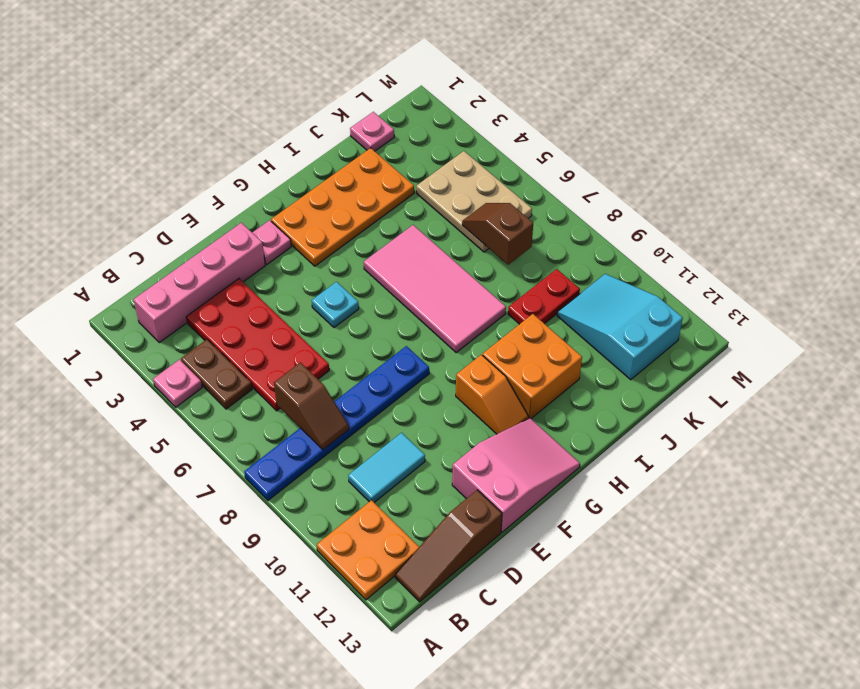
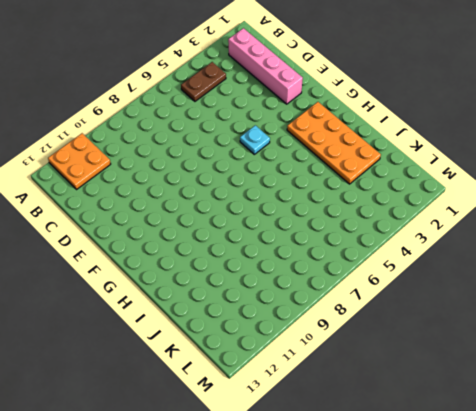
none -> pink plate A4 level 1
none -> blue plate A8:F8 level 1
none -> brown slope B13:D13 level 1 top D

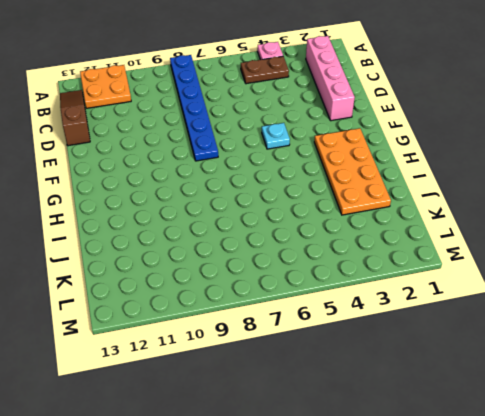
none -> red plate C3:D6 level 1
none -> cyan tile C10:D10 level 1
none -> pink slope E12:G13 level 1 top E

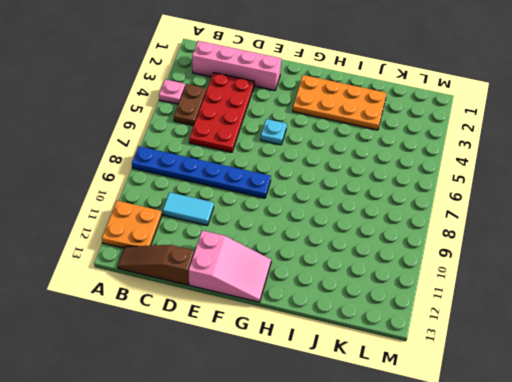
none -> pink plate F2 level 1
none -> orange slope G10:G11 level 1 top 10
none -> pink tile H5:I8 level 1

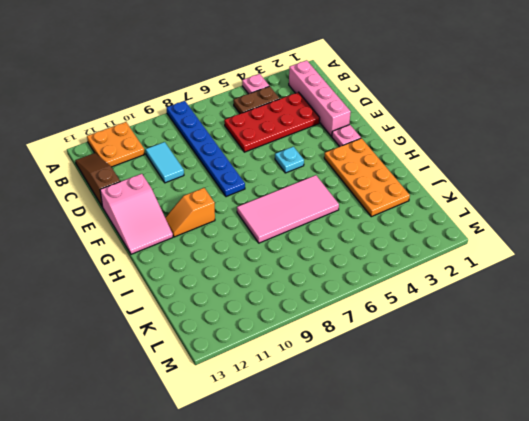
none -> orange brick H10:I11 level 1
none -> red plate J9:K9 level 1
none -> pink plate K1 level 1

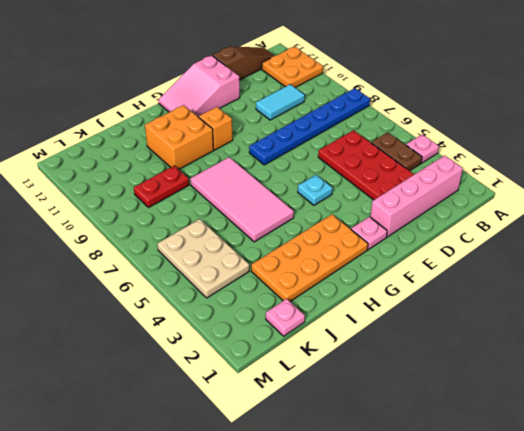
none -> cyan slope K10:L12 level 1 top 12
none -> brown slope C7:C8 level 2 top 7
none -> brown slope K6:K7 level 2 top 7

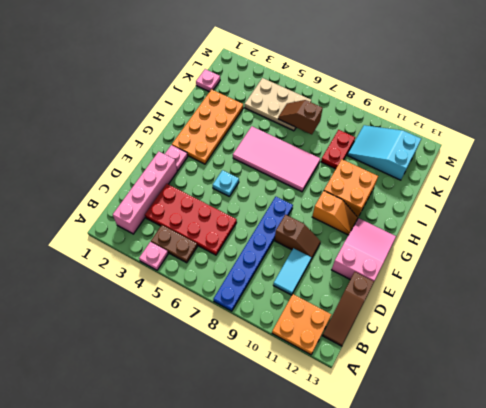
brown slope E9:E10 level 1 top 9 -> brown slope C7:C8 level 2 top 7

